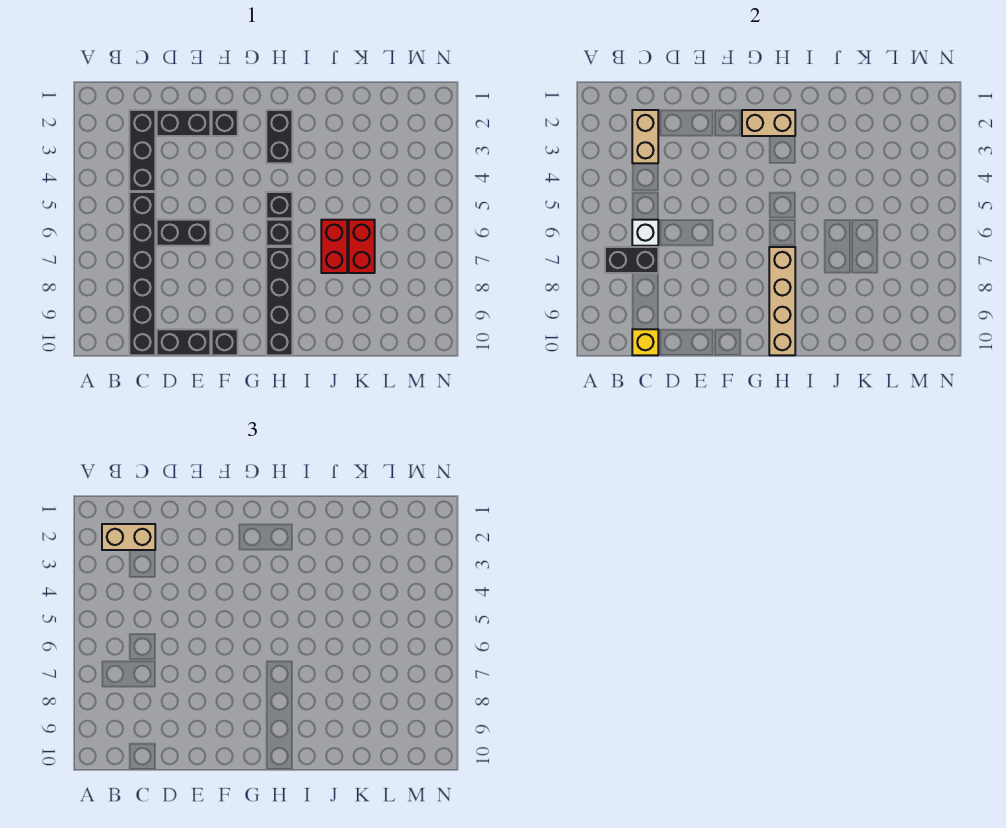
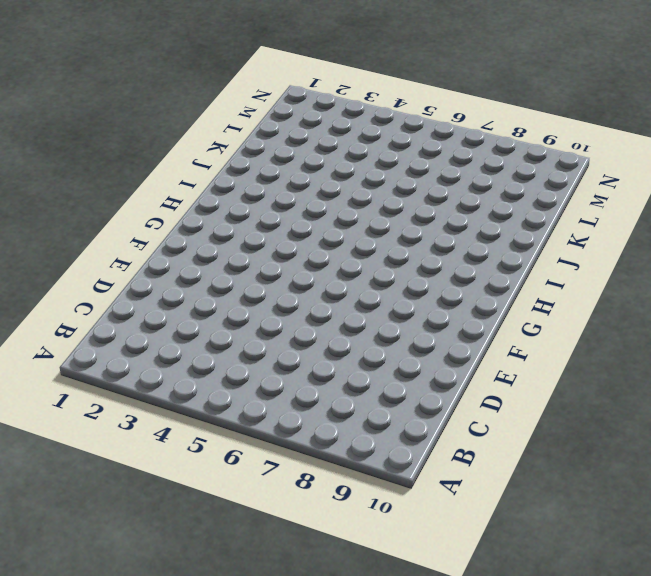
none -> black brick C2:C4 level 1
none -> black brick C5:C10 level 1
none -> black brick D2:E2 level 1

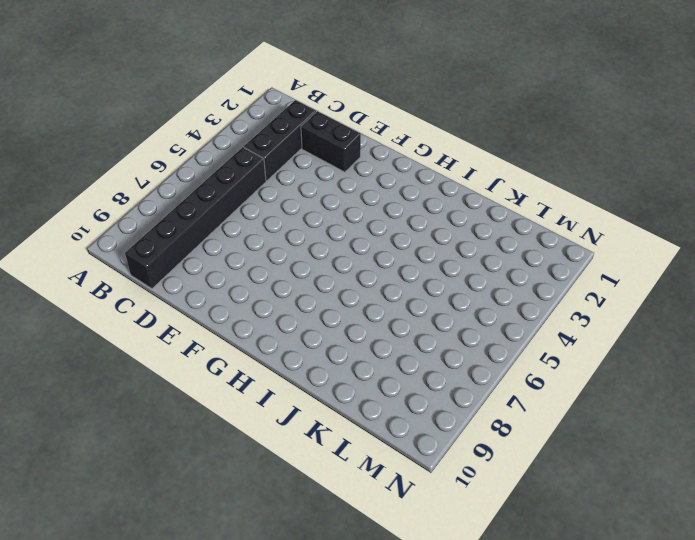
none -> black brick D6:E6 level 1
none -> black brick D10:E10 level 1
none -> black brick F2 level 1

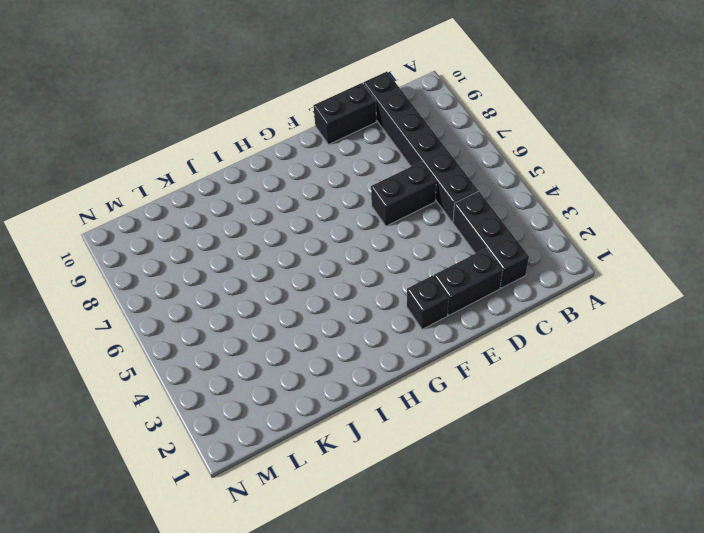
none -> black brick F10 level 1
none -> black brick H2:H3 level 1
none -> black brick H5 level 1

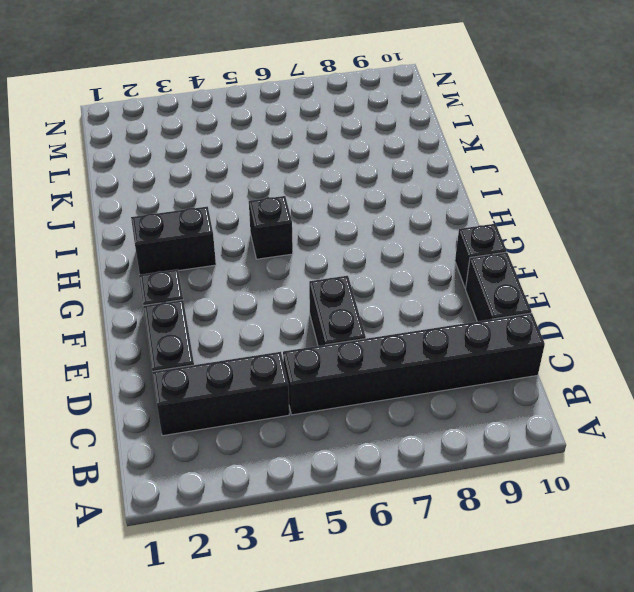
none -> black brick H6 level 1
none -> black brick H7:H10 level 1
none -> red brick J6:J7 level 1

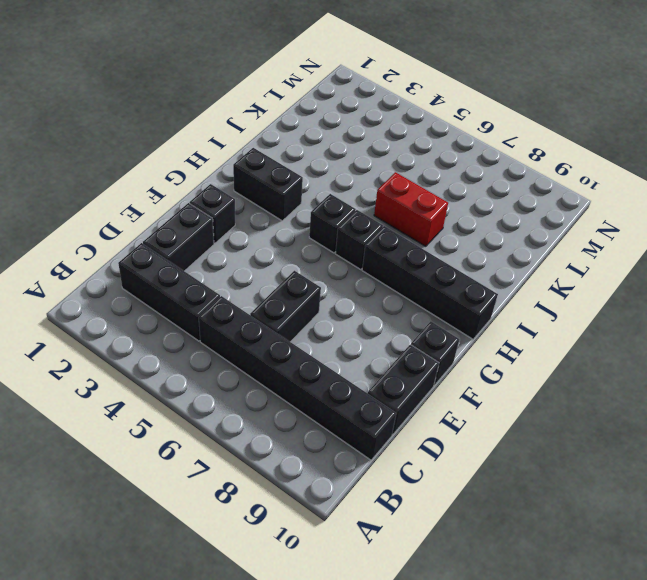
none -> red brick K6:K7 level 1
none -> black brick B7:C7 level 2
none -> tan brick C2:C3 level 2

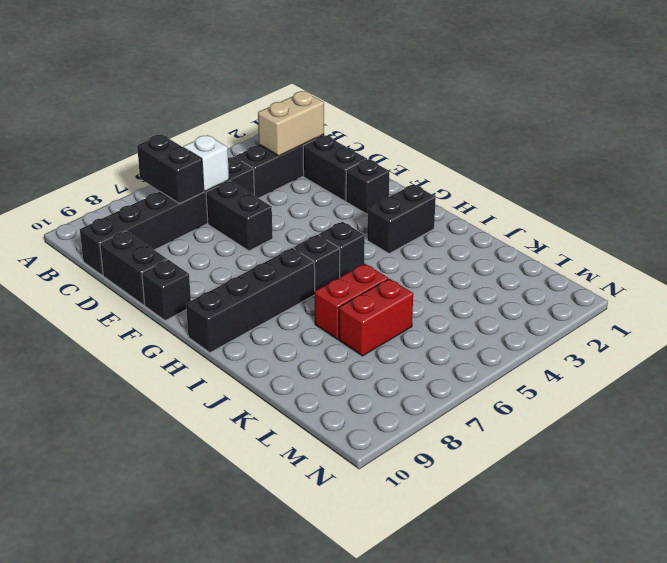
none -> yellow brick C10 level 2
none -> tan brick G2:H2 level 2
none -> tan brick H7:H10 level 2

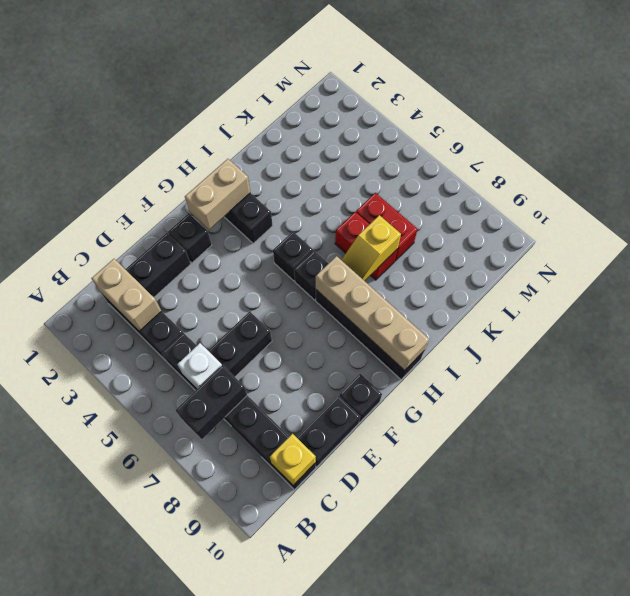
yellow slope I7:J7 level 2 top J -> none
none -> tan brick B2:C2 level 3

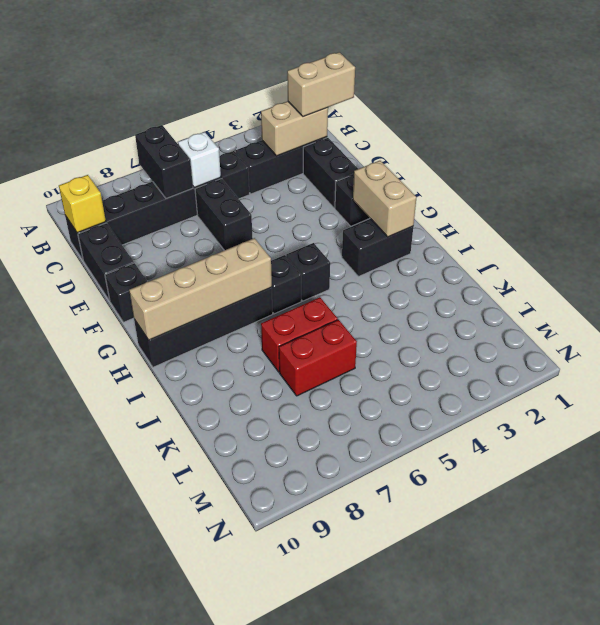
tan brick C1:C2 level 3 -> tan brick B2:C2 level 3

